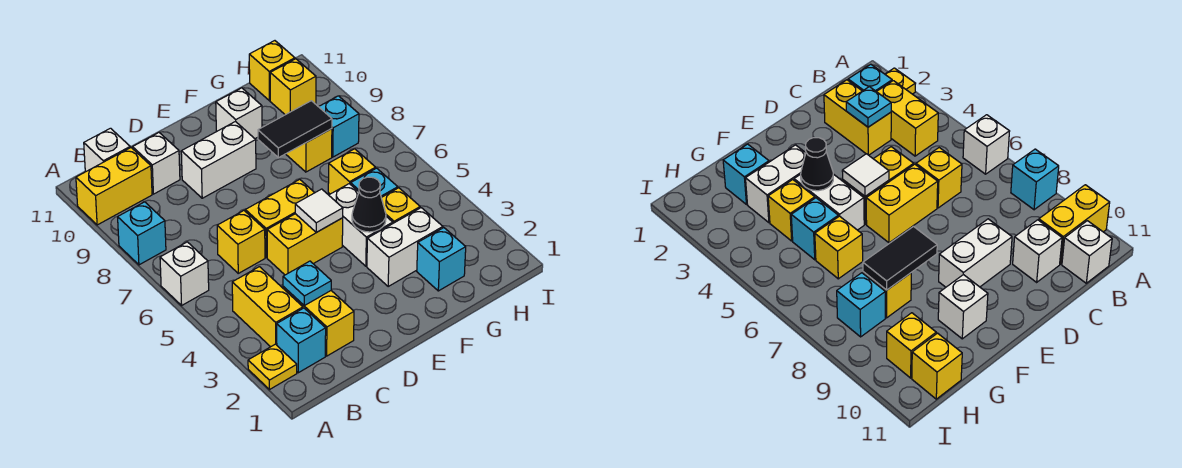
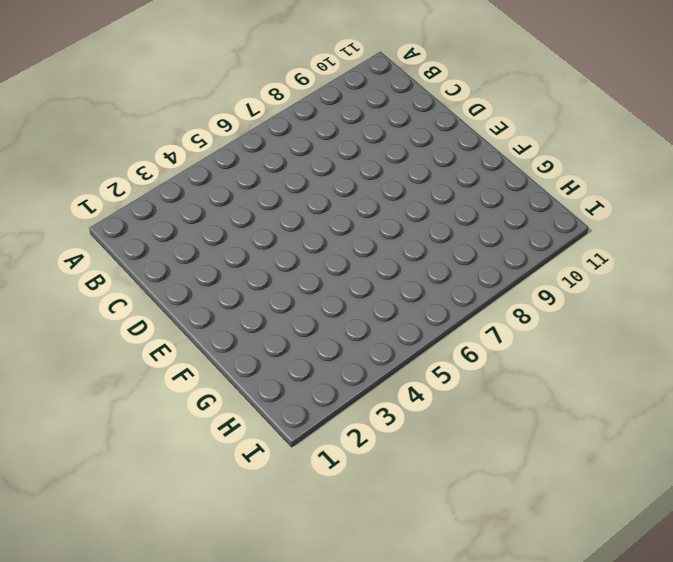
none -> yellow plate A2 level 1
none -> white brick A6 level 1
none -> cyan brick A8 level 1

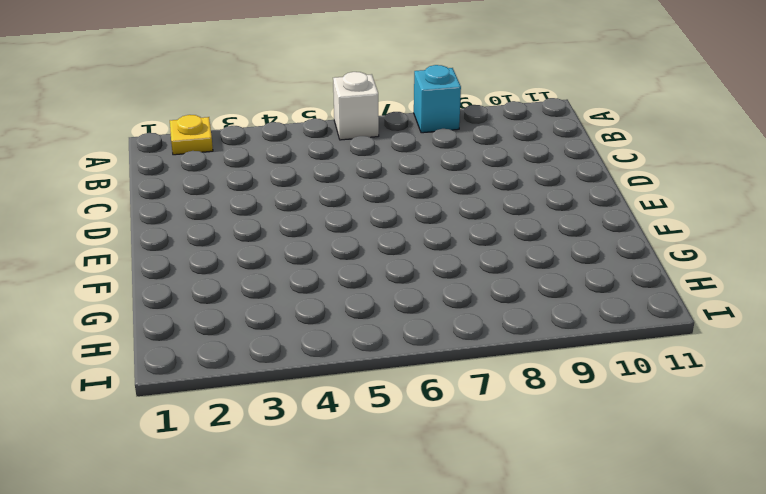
none -> yellow brick A10:B10 level 1
none -> cyan brick B2 level 1
none -> yellow brick B3:B4 level 1

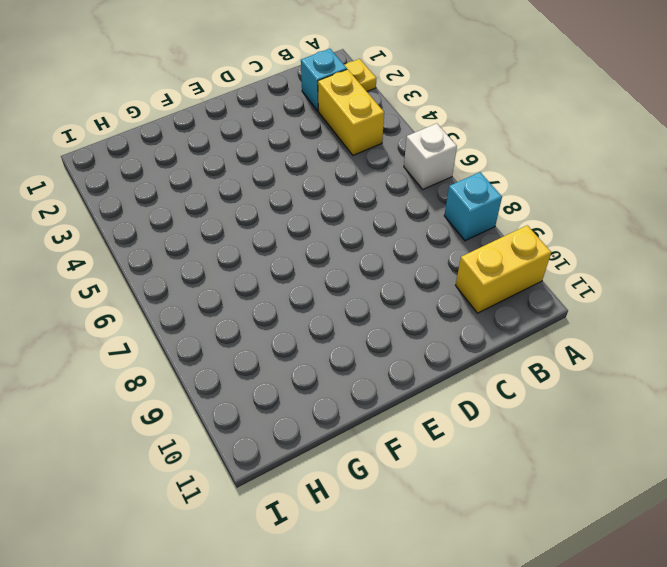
none -> white brick B11 level 1
none -> yellow brick C2:C3 level 1
none -> yellow brick C6 level 1

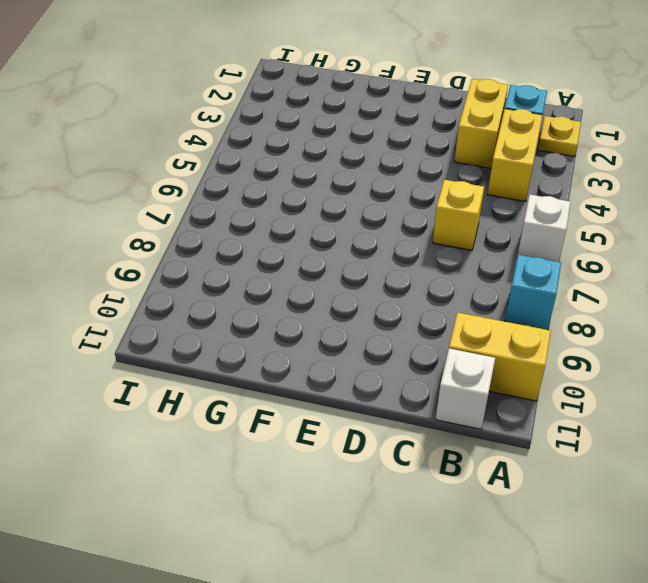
none -> white brick C10 level 1
none -> yellow brick D5:E5 level 1
none -> yellow brick D6:E6 level 1

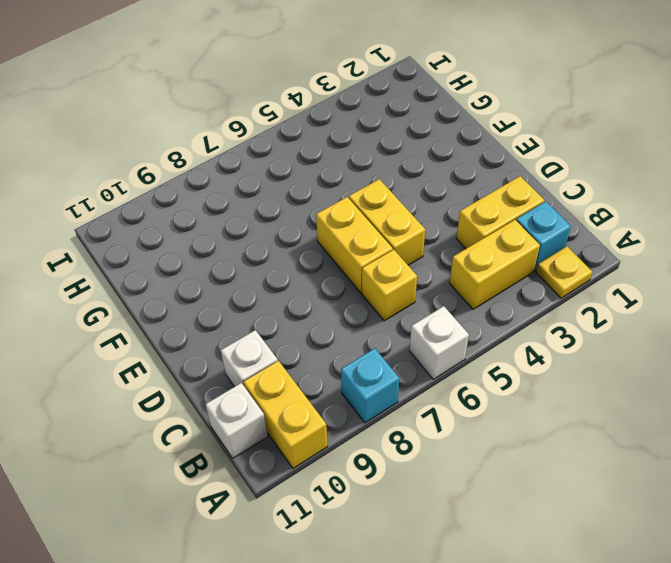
none -> white brick D9:E9 level 1
none -> white brick F3:G3 level 1
none -> white brick F4:F5 level 1

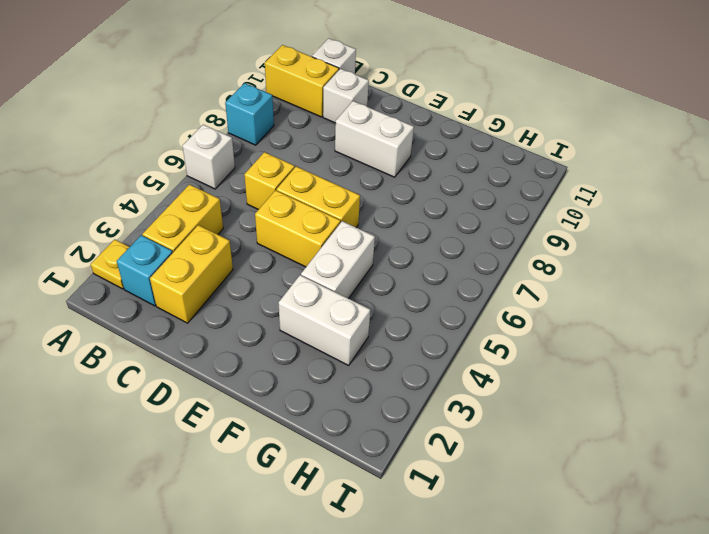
none -> white brick F10 level 1
none -> cyan brick G2 level 1
none -> yellow brick G4 level 1

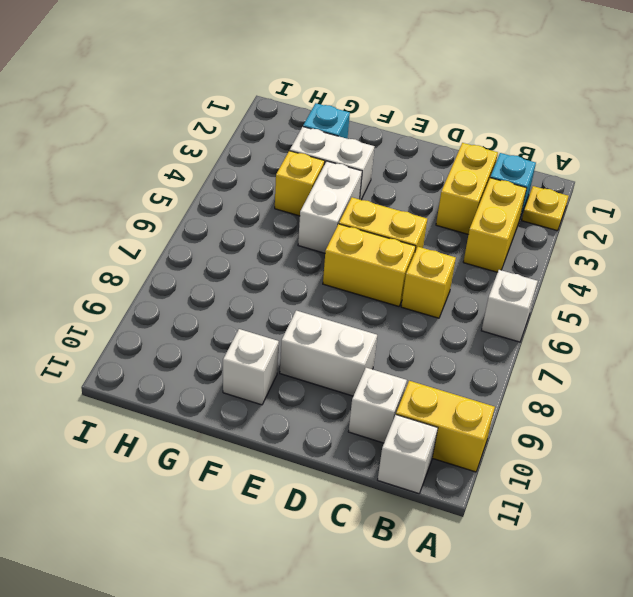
none -> cyan brick A8 level 1
none -> cyan brick G5 level 1
none -> yellow brick G6 level 1

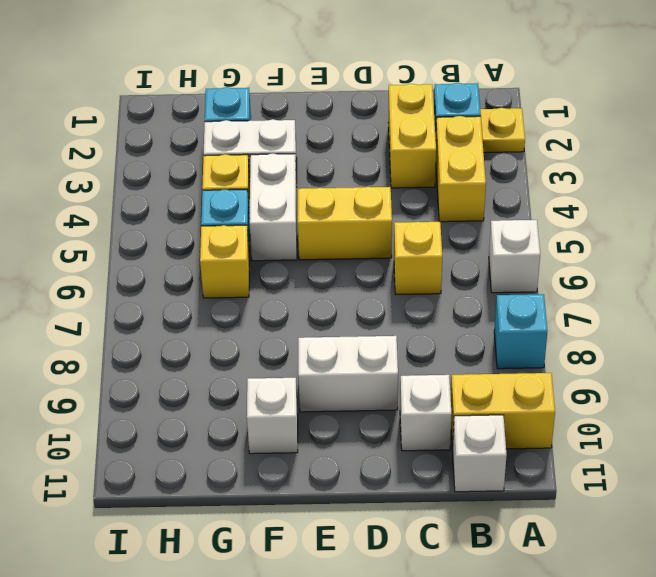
none -> yellow brick D6:E6 level 1
none -> yellow brick G8 level 1
none -> cyan brick H8 level 1

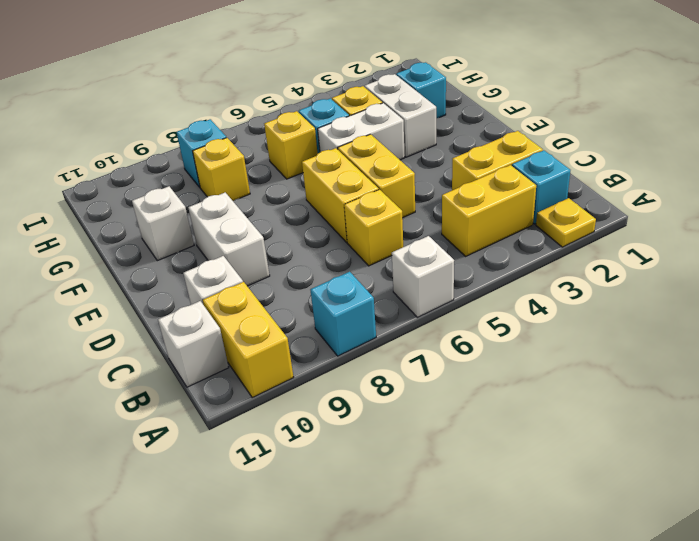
none -> yellow brick H10 level 1
none -> yellow brick H11 level 1
none -> cyan plate C3 level 2

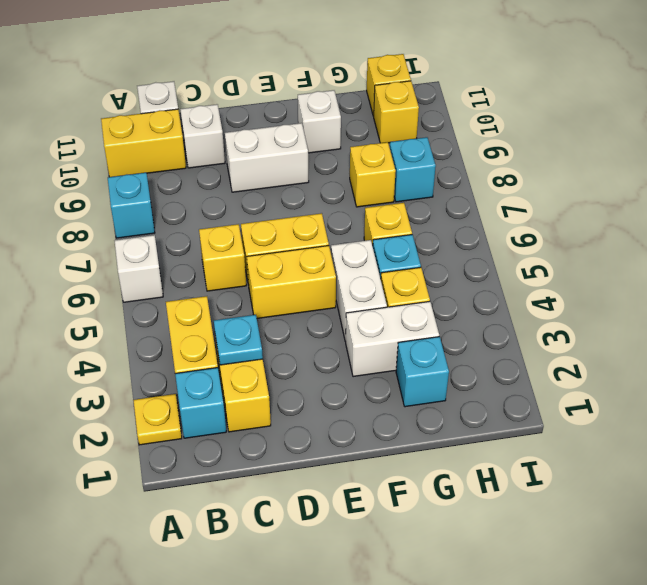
none -> white tile E5 level 2
none -> black cone F4 level 2
none -> black tile F8:G8 level 2

